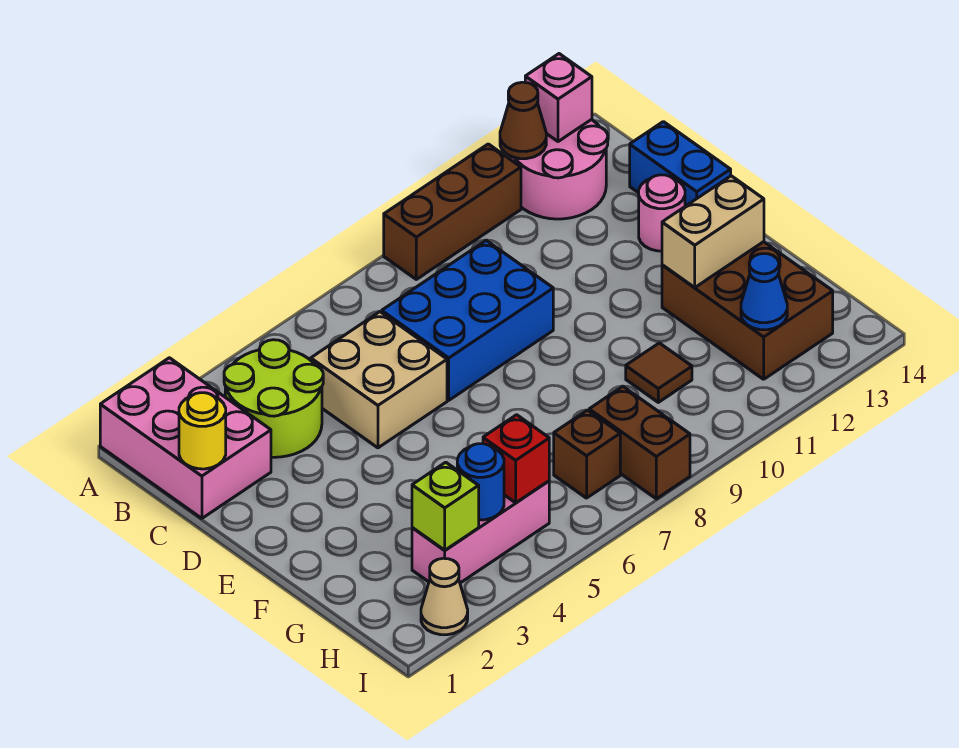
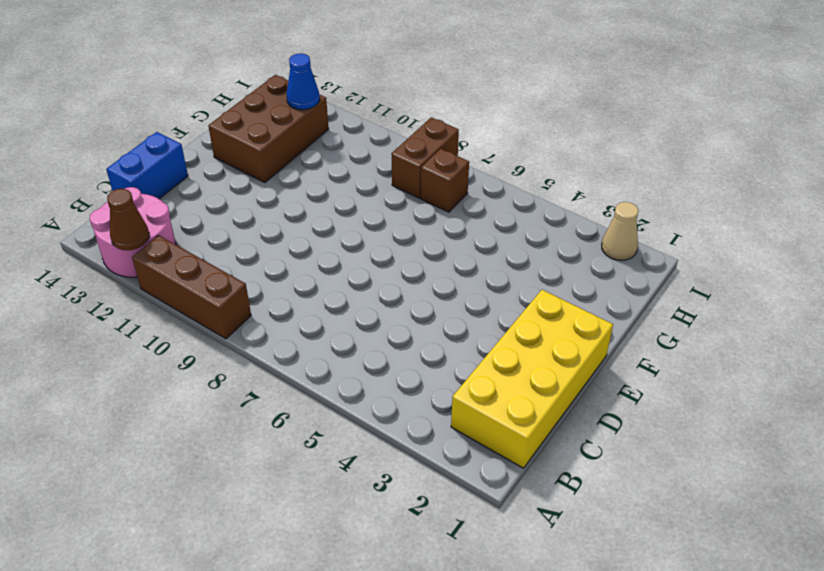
yellow brick B1:E2 level 1 -> pink brick A1:C2 level 1
none -> lime round brick B3:C4 level 1
none -> tan brick C5:D6 level 1
none -> blue brick C7:D9 level 1

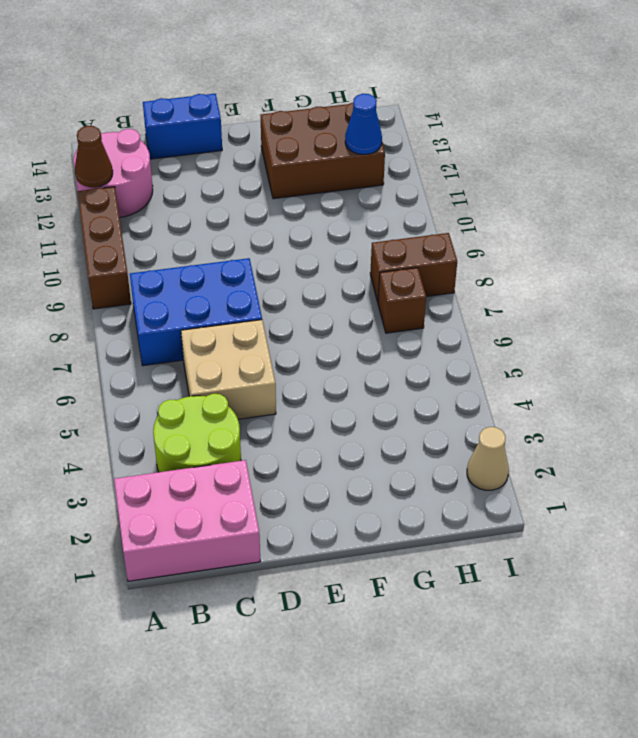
blue brick B7:D8 level 1 -> blue brick C7:D9 level 1
none -> pink round brick D13 level 1
none -> brown tile G10 level 1
none -> pink brick H3:H5 level 1

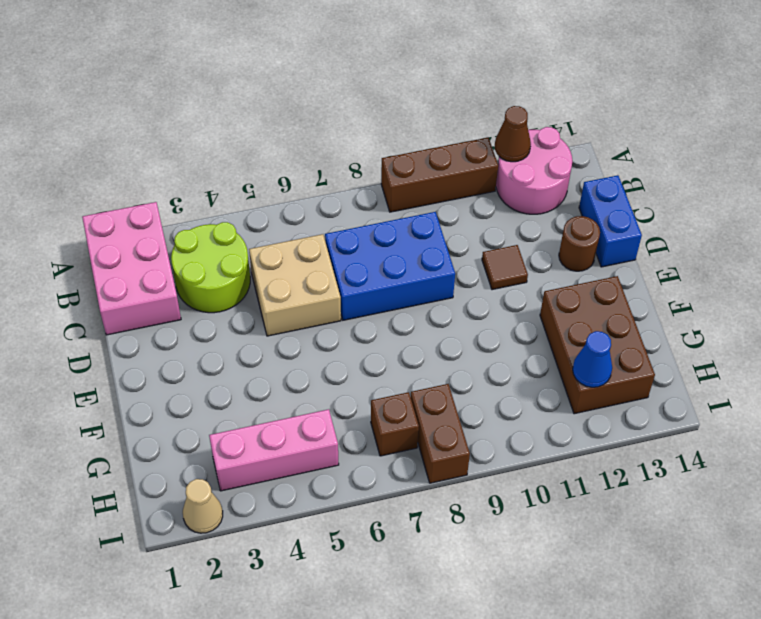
brown tile D11 level 1 -> brown tile G10 level 1
brown round brick D13 level 1 -> pink round brick D13 level 1
none -> pink brick A13 level 2
none -> yellow round brick C1 level 2
none -> tan brick F12:F13 level 2

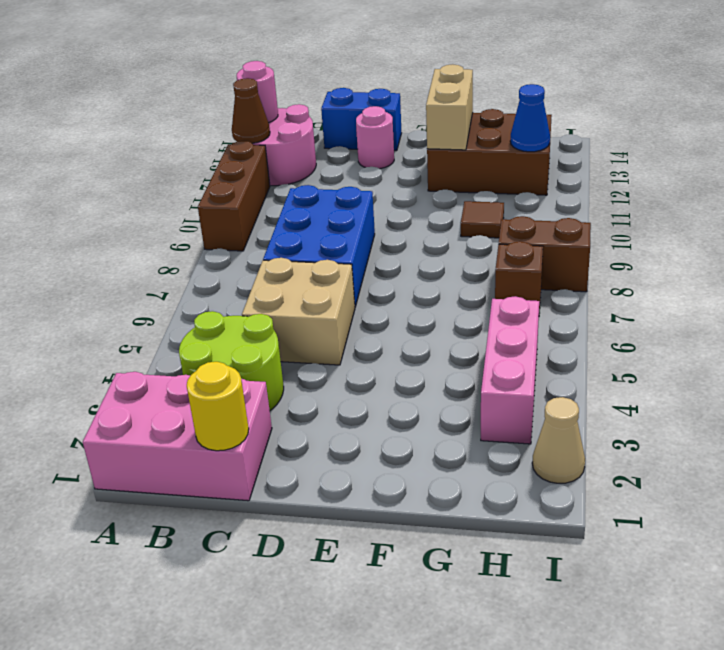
pink round brick A13 level 2 -> pink brick A13 level 2
none -> lime brick H3 level 2
none -> blue round brick H4 level 2
none -> red brick H5 level 2

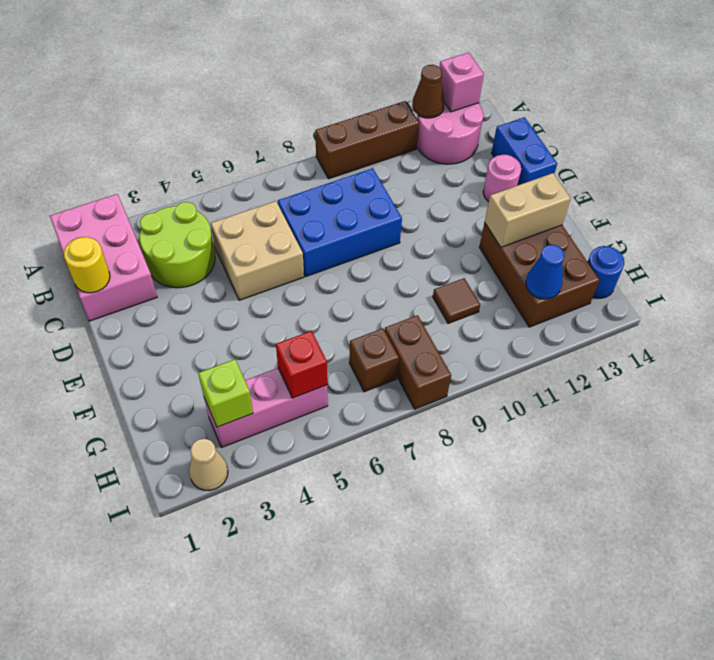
blue round brick H14 level 1 -> blue round brick H4 level 2

